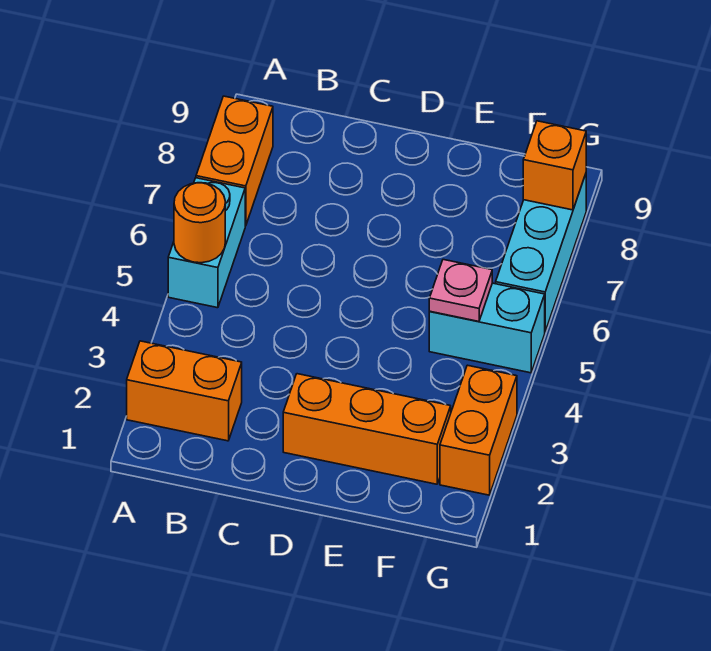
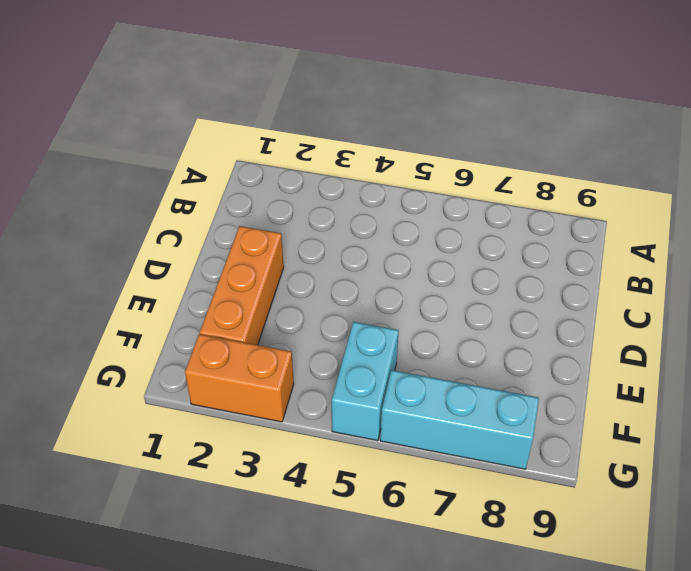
none -> orange brick A2:B2 level 1
none -> cyan brick A5:A6 level 1

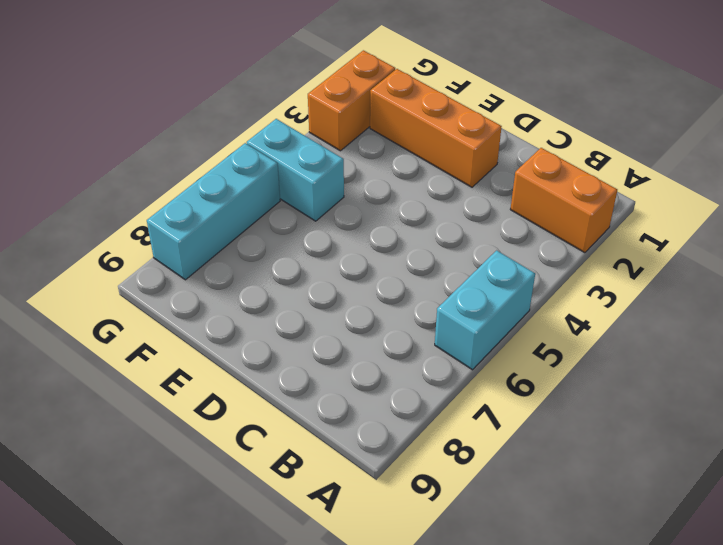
none -> orange brick A7:A8 level 1
none -> orange round brick A5 level 2

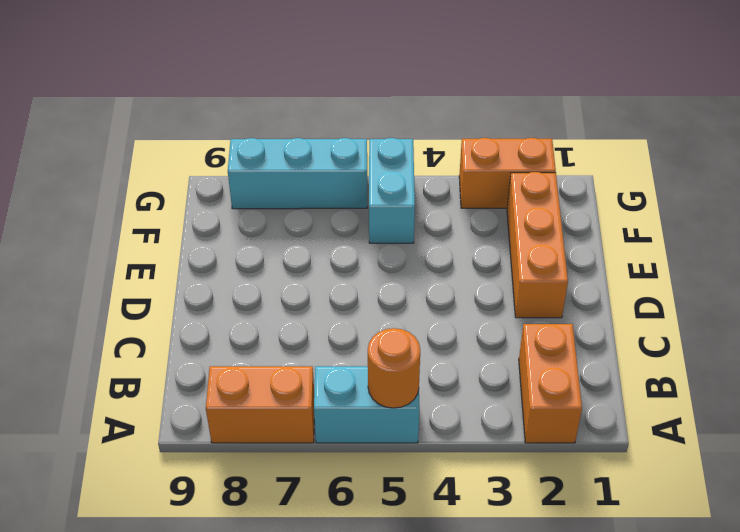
none -> pink plate F5 level 2
none -> orange brick G8 level 2

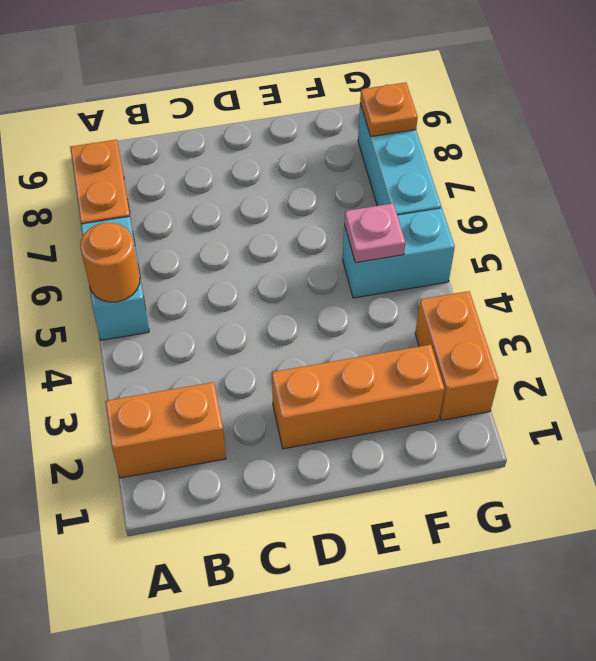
orange plate G8 level 2 -> orange brick G8 level 2

